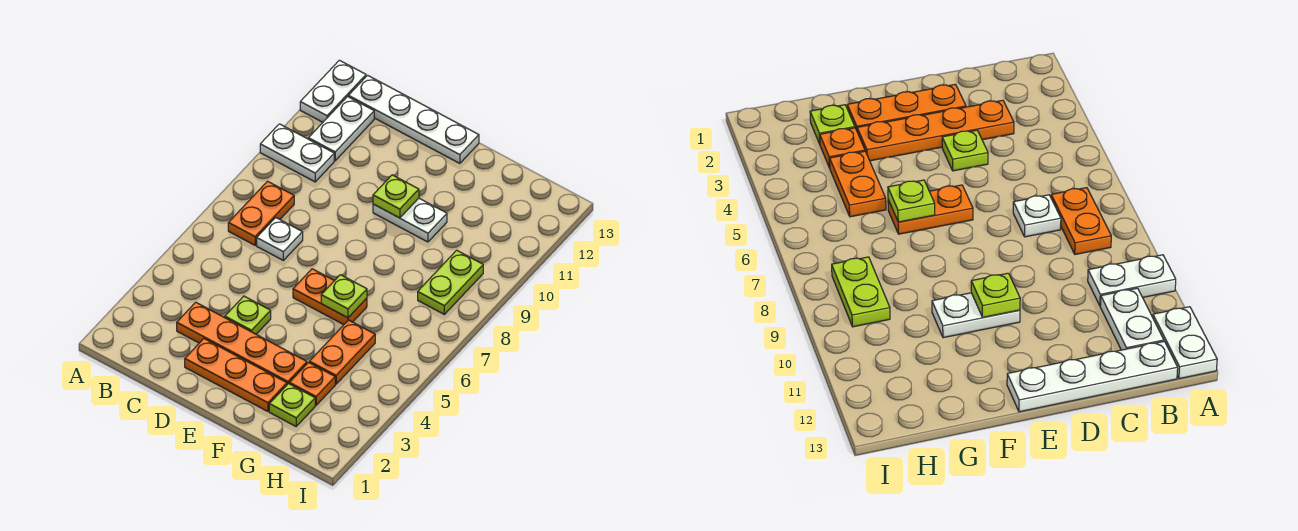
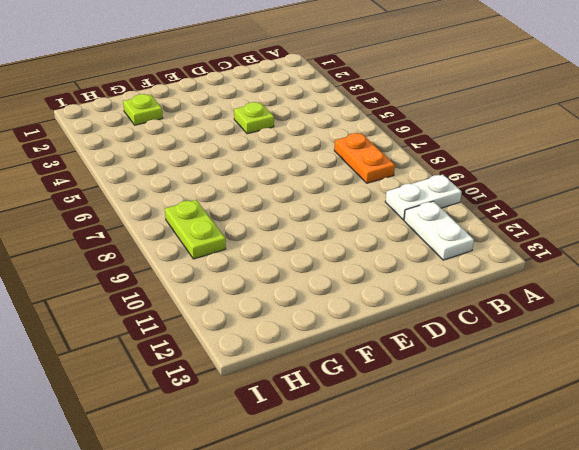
none -> white plate A12:A13 level 1
none -> white plate B13:E13 level 1
none -> orange plate C3:F3 level 1

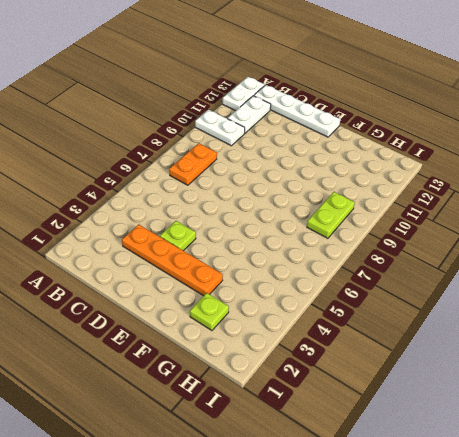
none -> white plate C7 level 1
none -> orange plate D2:F2 level 1
none -> orange plate E6:F6 level 1

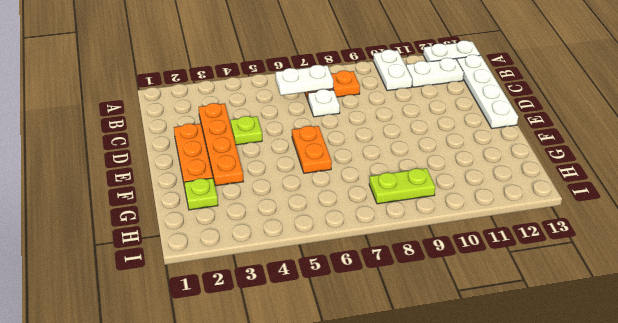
white plate B6:B7 level 2 -> white plate E10:F10 level 1
none -> orange plate G3 level 1
none -> orange plate G4:G5 level 1
none -> lime plate E10 level 2

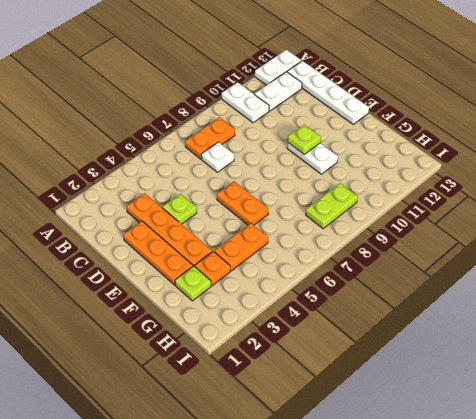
none -> lime plate F6 level 2

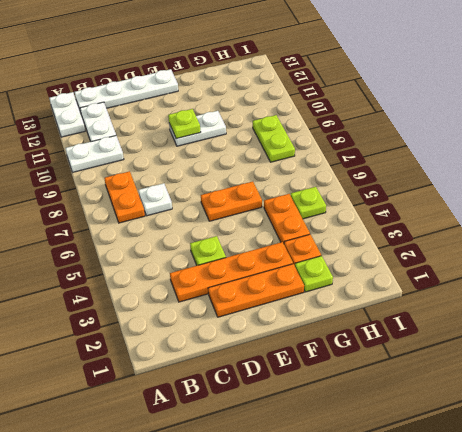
lime plate H5 level 1 -> lime plate F6 level 2

